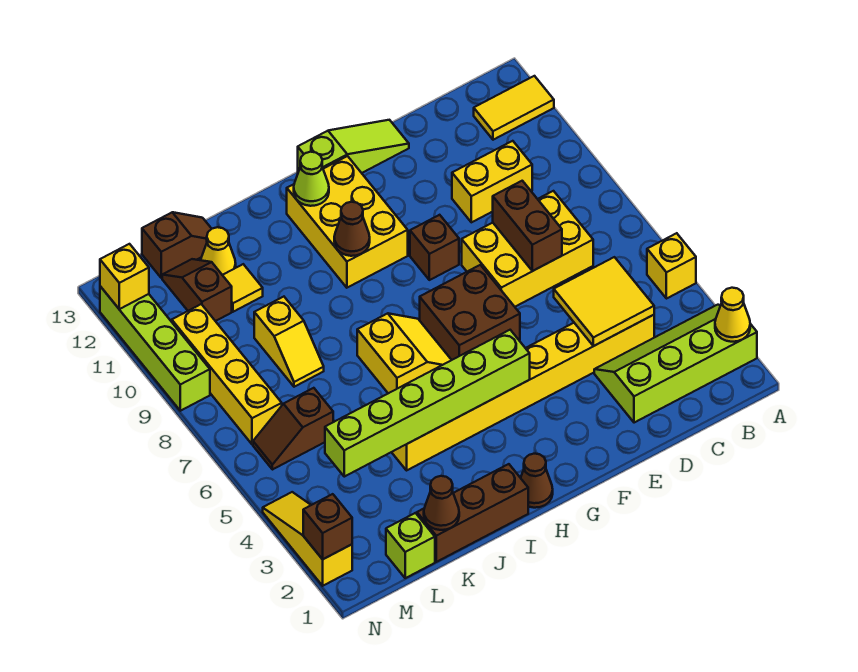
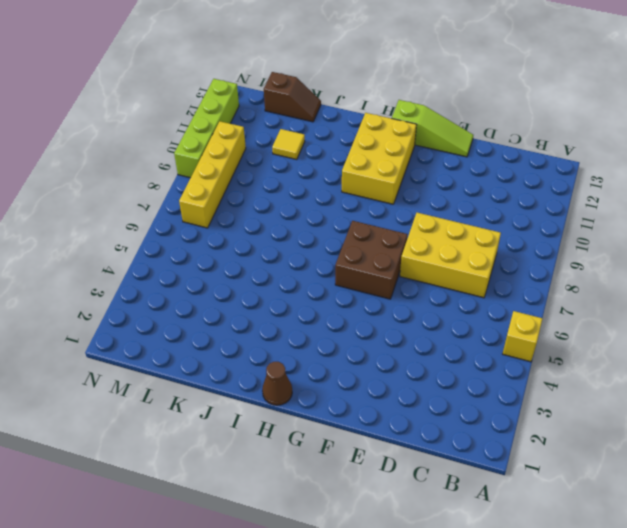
none -> lime slope A2:D3 level 1 top 2
none -> yellow tile A12:B12 level 1
none -> yellow brick C4:J4 level 1
none -> yellow brick C10:D10 level 1

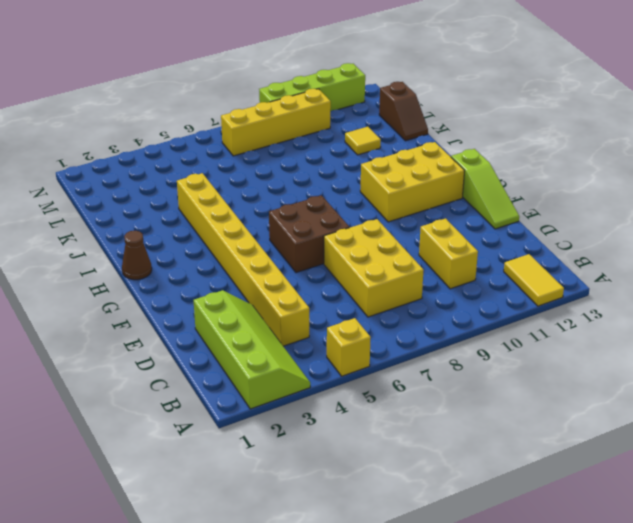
none -> brown brick F9 level 1
none -> yellow slope H6:I7 level 1 top I
none -> brown brick I1:K1 level 1
none -> yellow slope K8:K9 level 1 top 9

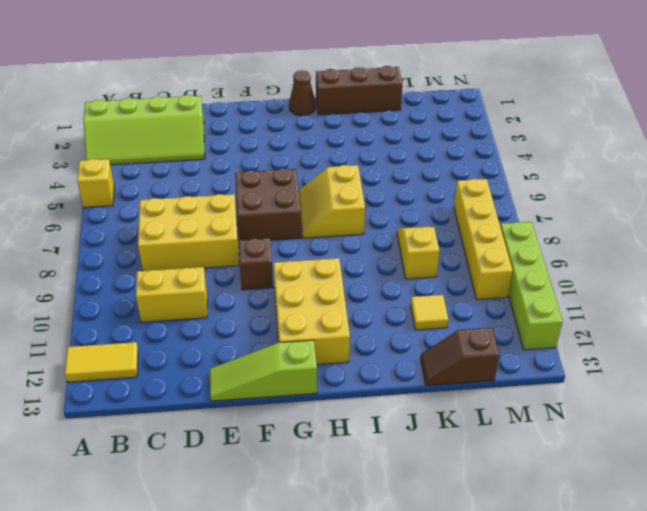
none -> yellow brick C4:J4 level 1
none -> yellow cone K12 level 1
none -> lime brick L1 level 1
none -> brown slope L6:M6 level 1 top L

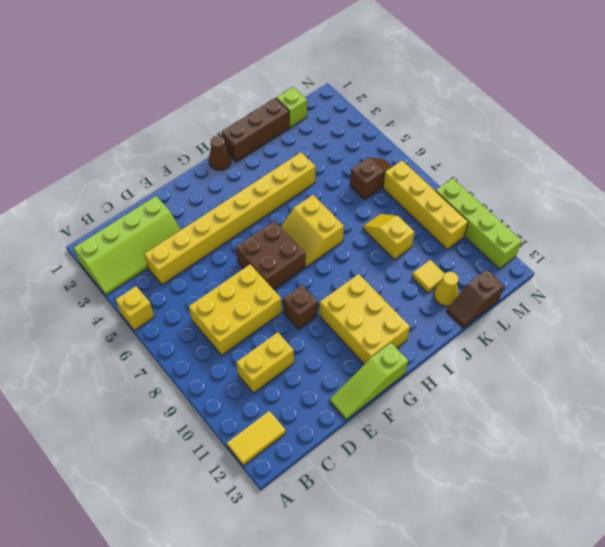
none -> brown slope L11:L12 level 1 top 11
none -> yellow slope N2:N4 level 1 top 2
none -> yellow cone A2 level 2
none -> yellow tile C4:D5 level 2

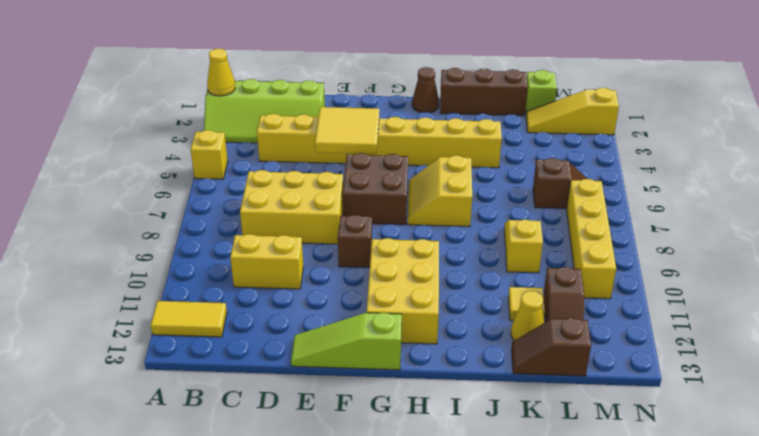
yellow tile E4:F5 level 2 -> yellow tile C4:D5 level 2
yellow slope L2:N2 level 1 top N -> yellow slope N2:N4 level 1 top 2
none -> lime brick N9:N12 level 1
none -> brown brick D7:D8 level 2
none -> lime brick G4:L4 level 2
none -> brown cone H10 level 2

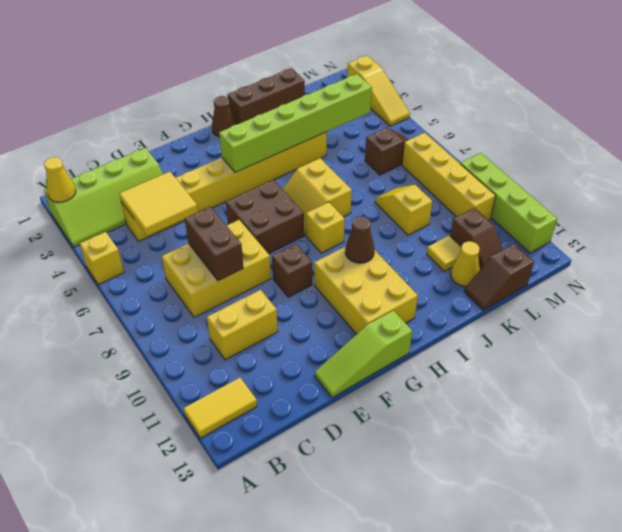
yellow brick H8 level 1 -> yellow brick N12 level 2
none -> lime brick L1 level 1
none -> lime cone H12 level 2
none -> brown cone K1 level 2
none -> brown brick N2 level 2

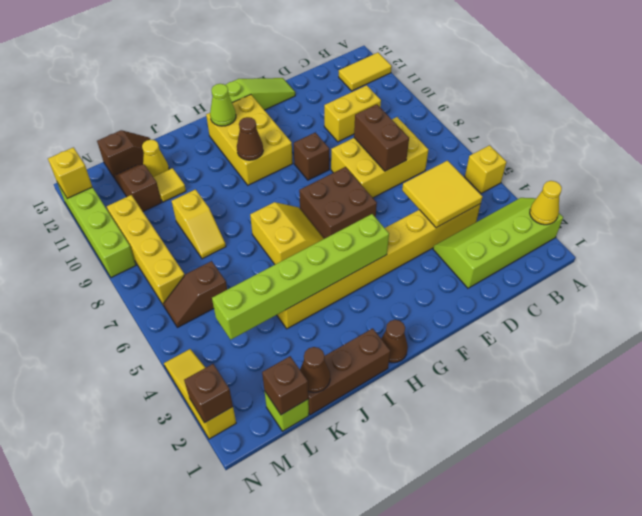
brown brick L1 level 2 -> none

